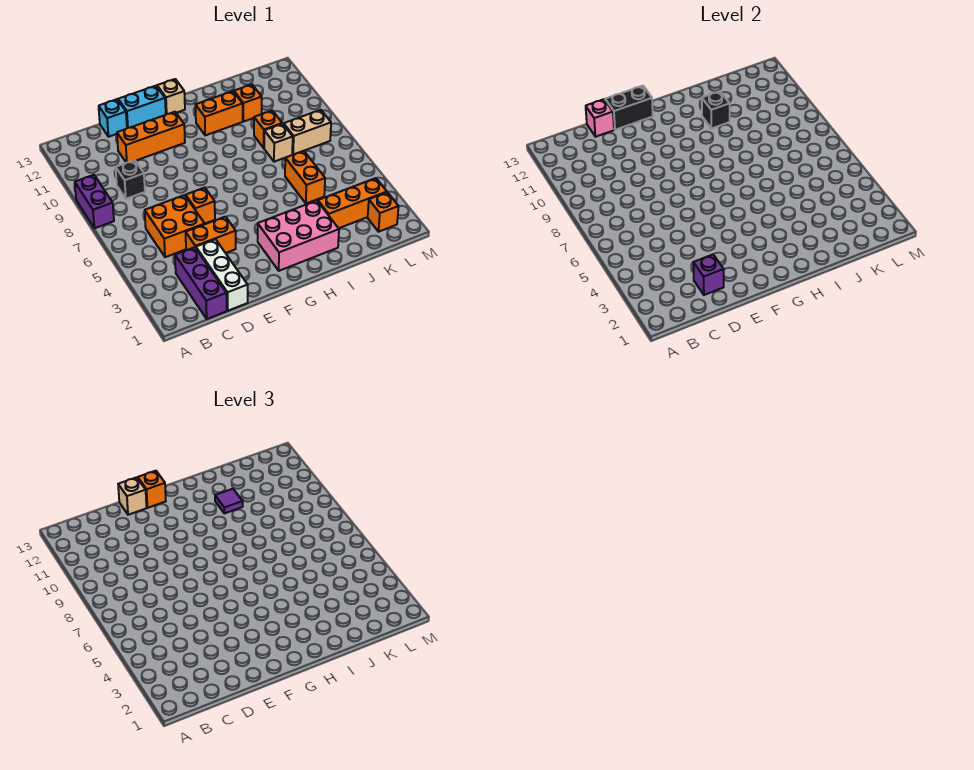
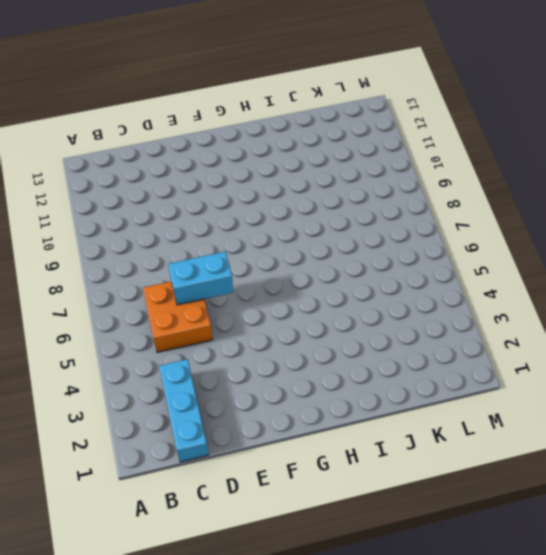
cyan brick C1:C3 level 1 -> purple brick C1:C3 level 1
cyan brick D6:E6 level 2 -> cyan brick E13:F13 level 1
none -> purple brick A8:A9 level 1
none -> black brick C9 level 1
none -> white brick D1:D3 level 1

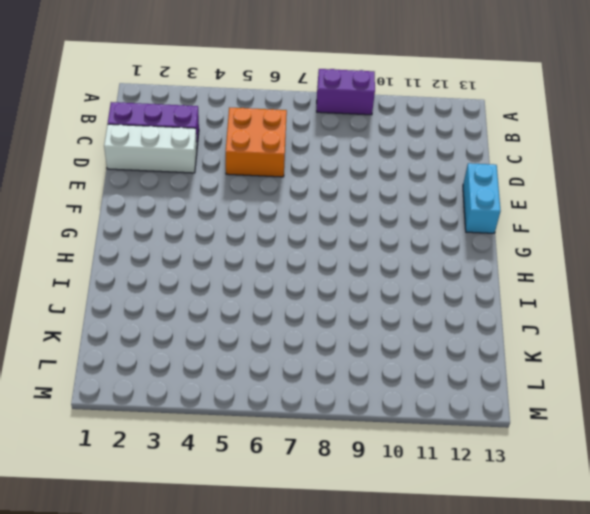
none -> black brick C9 level 1
none -> orange brick D4:E4 level 1
none -> orange brick D11:F11 level 1

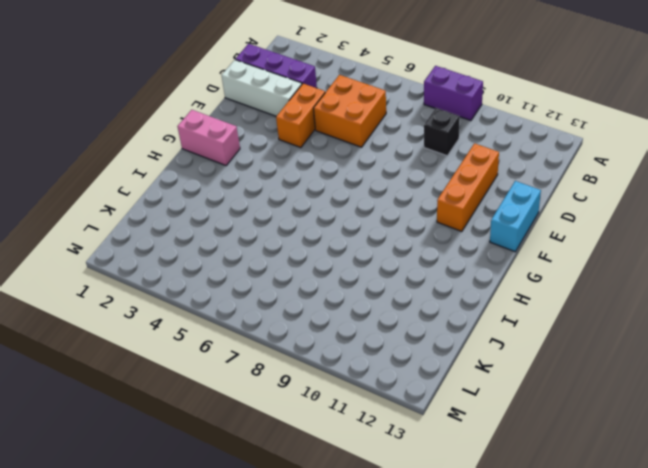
pink brick G1:G2 level 1 -> pink brick G2:I3 level 1
none -> cyan brick D13 level 1
none -> orange brick E6 level 1
none -> tan brick G13 level 1

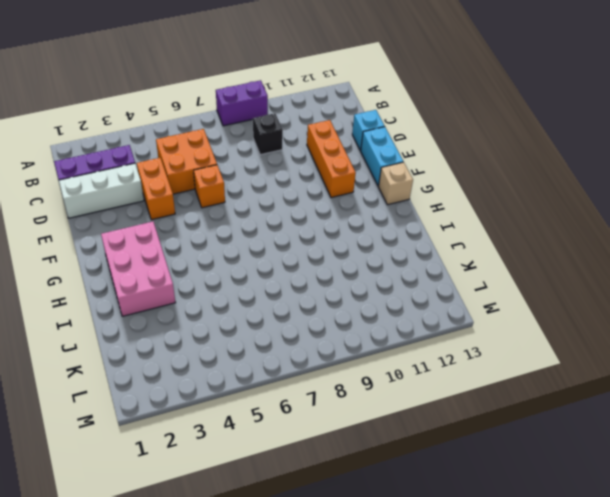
none -> orange brick H11:I11 level 1
none -> orange brick J3:L3 level 1
none -> orange brick J5:J6 level 1

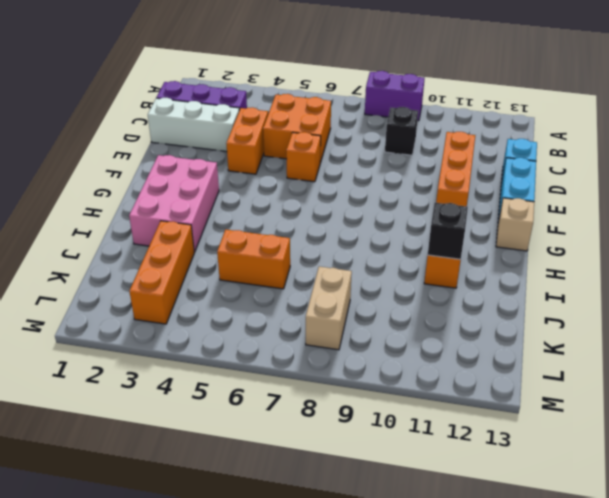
none -> tan brick J8 level 1
none -> orange brick J9 level 1
none -> orange brick J11 level 1

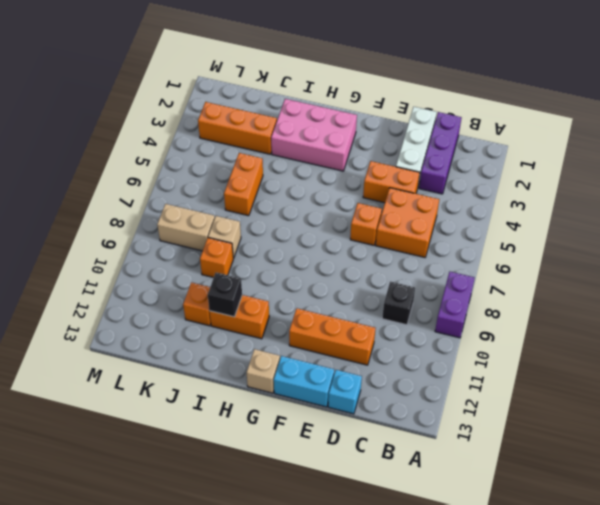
none -> orange brick L2 level 1
none -> purple brick D2 level 2
none -> pink brick D13 level 2

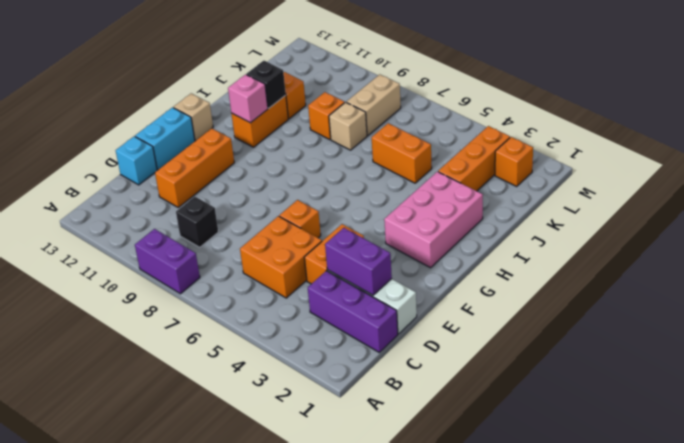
purple brick D2:D3 level 2 -> purple brick D2 level 2
pink brick H11 level 2 -> pink brick D13 level 2
none -> black brick E13:F13 level 2
none -> tan brick E13 level 3
none -> orange brick F13 level 3

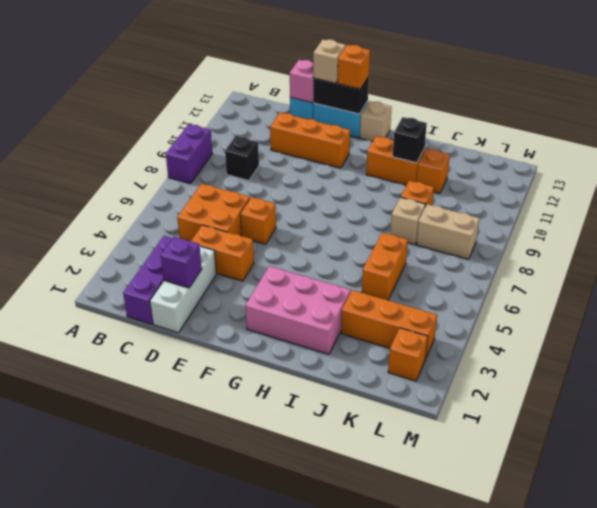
none -> purple tile I11 level 3

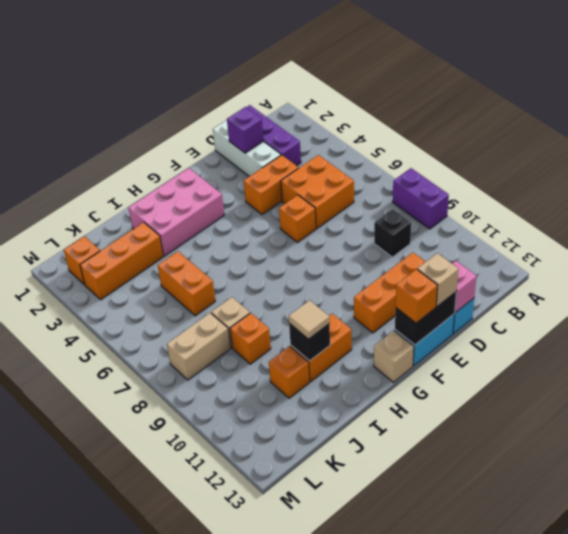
tan tile I11 level 3 -> purple tile I11 level 3

